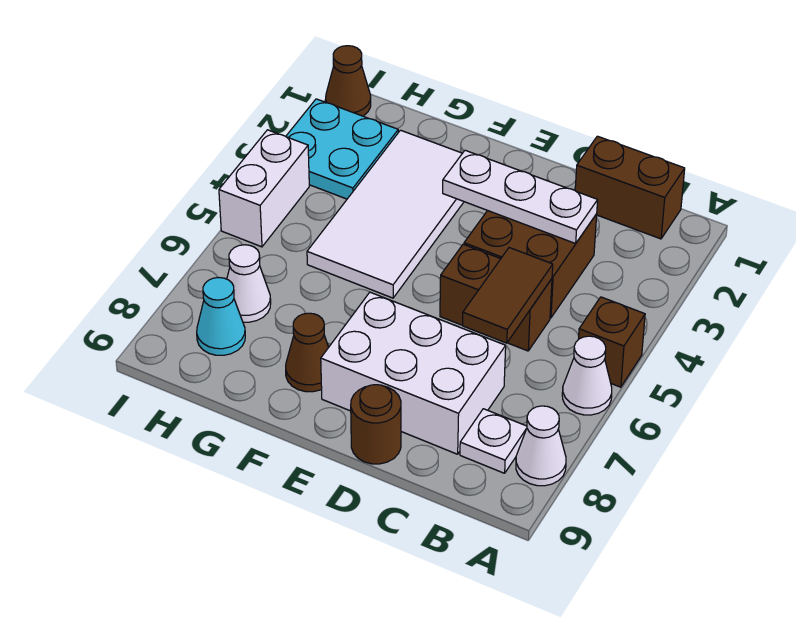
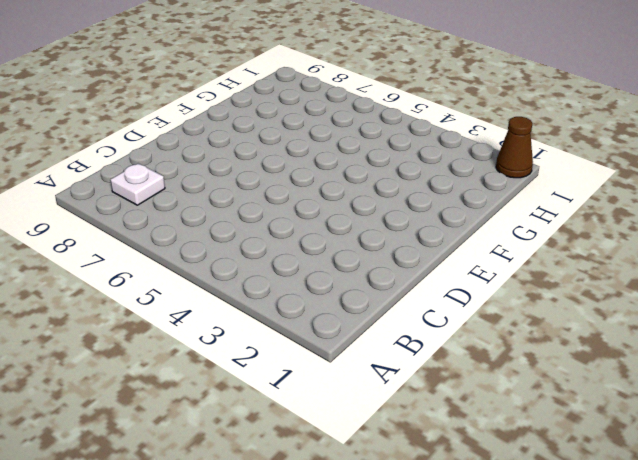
none -> brown brick A5 level 1
none -> white cone A6 level 1
none -> white cone A8 level 1

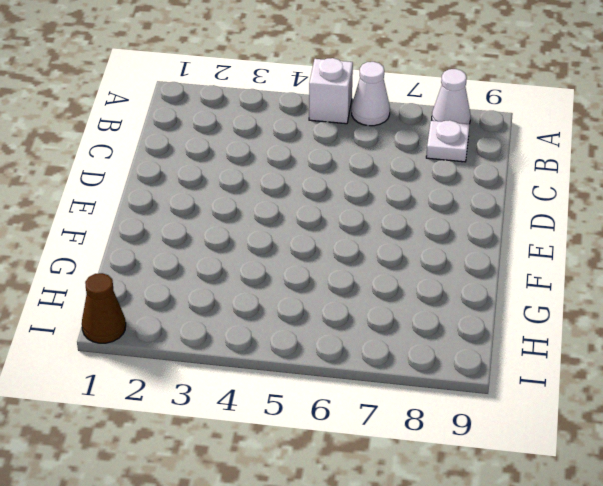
white brick A5 level 1 -> brown brick A5 level 1
none -> brown brick B1:C1 level 1
none -> brown brick C3:D4 level 1
none -> brown brick C5:D5 level 1

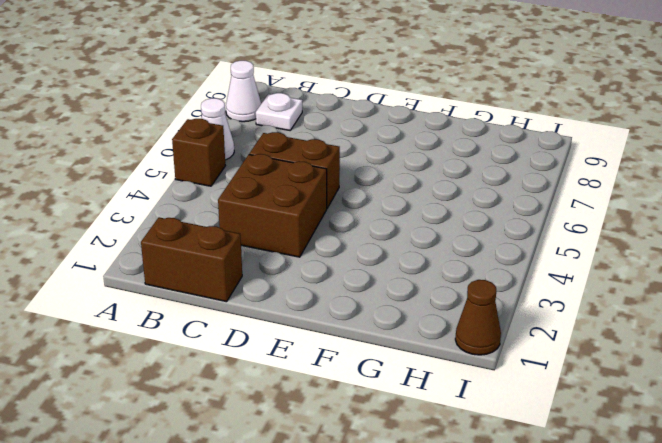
none -> white brick C7:E8 level 1
none -> brown round brick D9 level 1
none -> white tile F2:G5 level 1

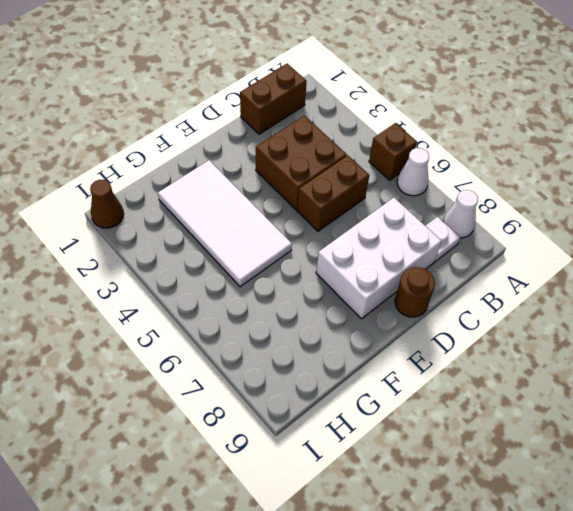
none -> brown cone F8 level 1
none -> cyan plate H2:I3 level 1
none -> white cone H7 level 1

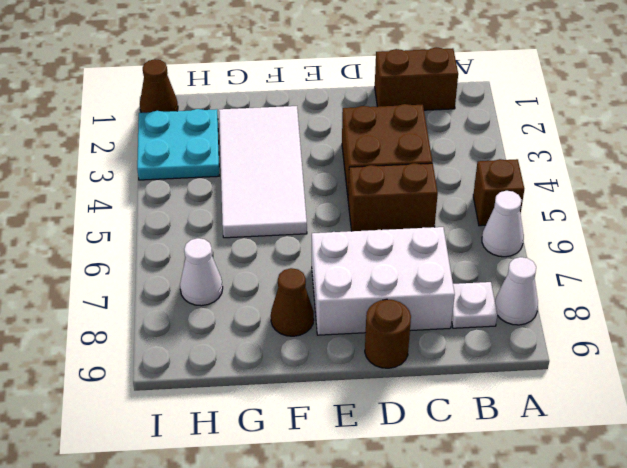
none -> cyan cone H8 level 1
none -> white brick I4:I5 level 1
none -> white plate C3:E3 level 2

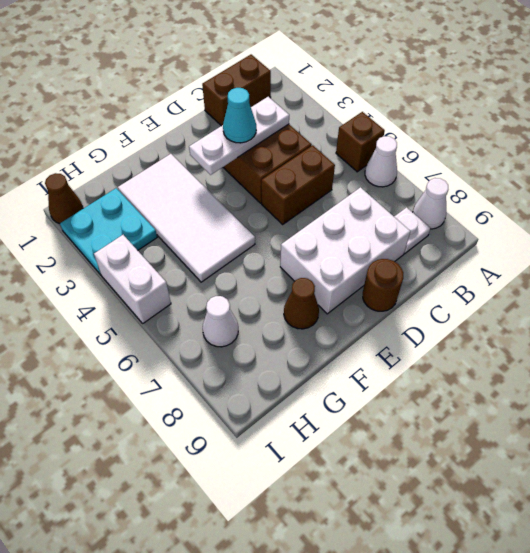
cyan cone D3 level 3 -> cyan cone H8 level 1
none -> brown tile C5:C6 level 2

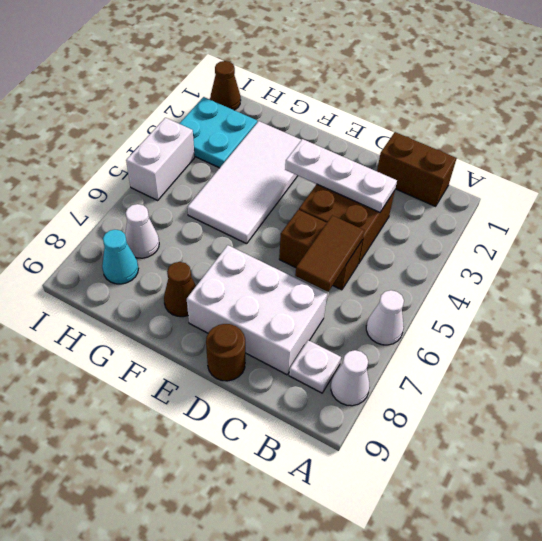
none -> brown brick A5 level 1

